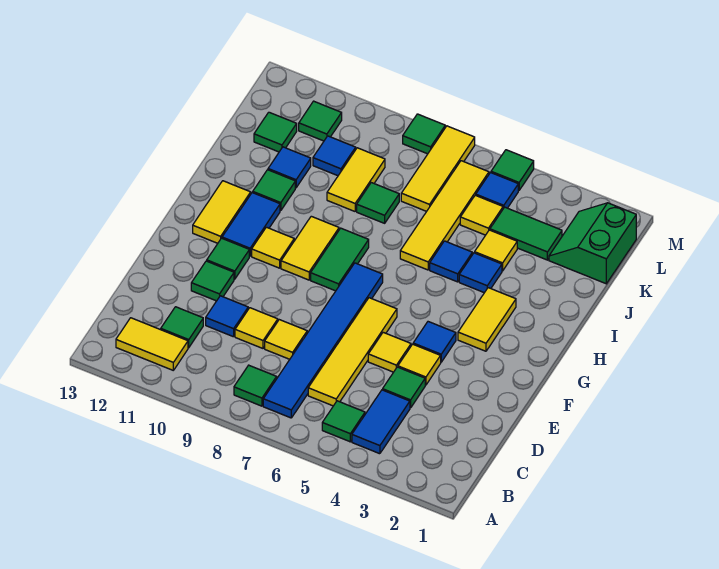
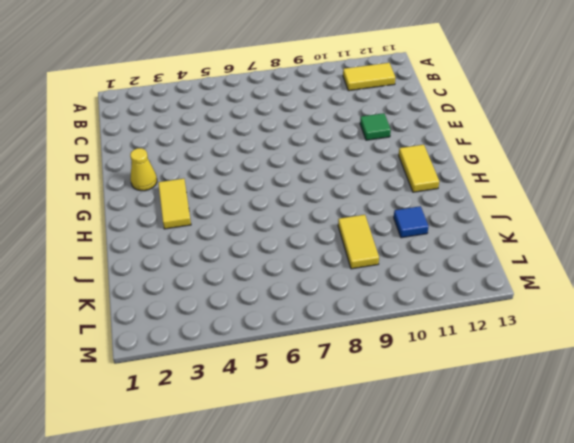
yellow cone F2 level 1 -> none
none -> blue tile B4:C4 level 1
none -> green tile B5 level 1
none -> blue tile B7:G7 level 1
none -> green tile B8 level 1

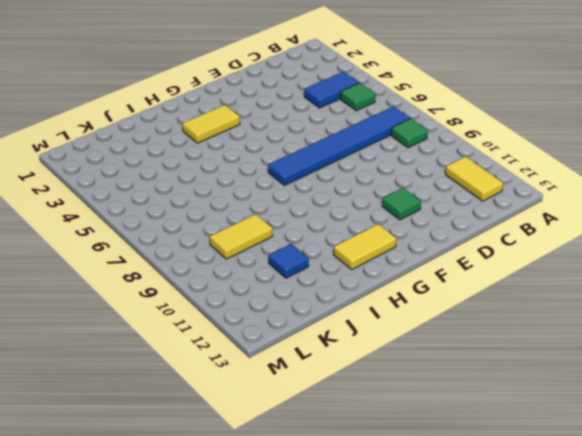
none -> yellow tile C6:F6 level 1
none -> green tile C11 level 1
none -> green tile D4 level 1
none -> yellow tile D8 level 1

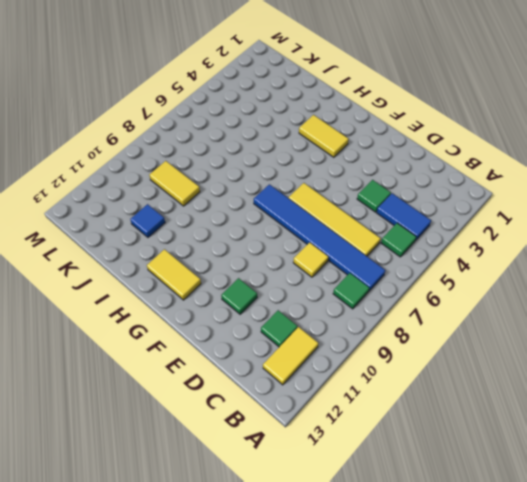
none -> yellow tile D9 level 1
none -> blue tile D10 level 1
none -> yellow tile E4 level 1
none -> yellow tile E5 level 1

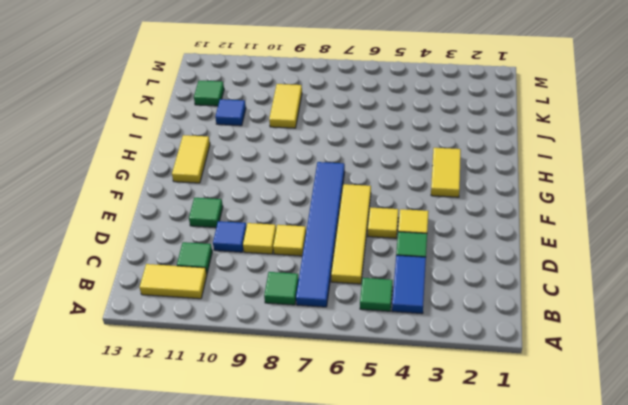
none -> blue tile F4 level 1
none -> green tile F11 level 1
none -> green tile G8:H8 level 1
none -> yellow tile G9:H9 level 1

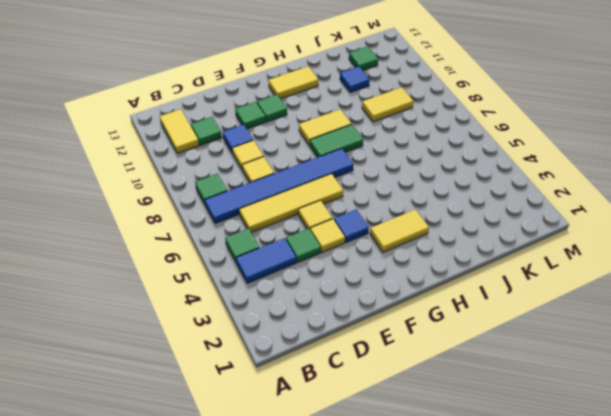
none -> yellow tile G10 level 1
none -> blue tile G11:H11 level 1
none -> blue tile I4 level 1
none -> blue tile I5 level 1

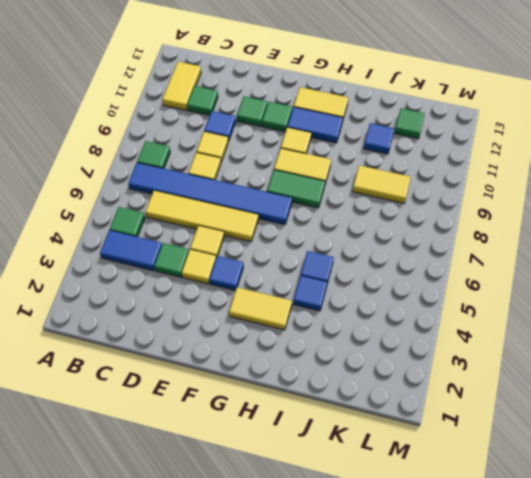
none -> yellow tile I6:L6 level 1
none -> green tile I11 level 1
none -> yellow tile J4 level 1
none -> green tile J8 level 1

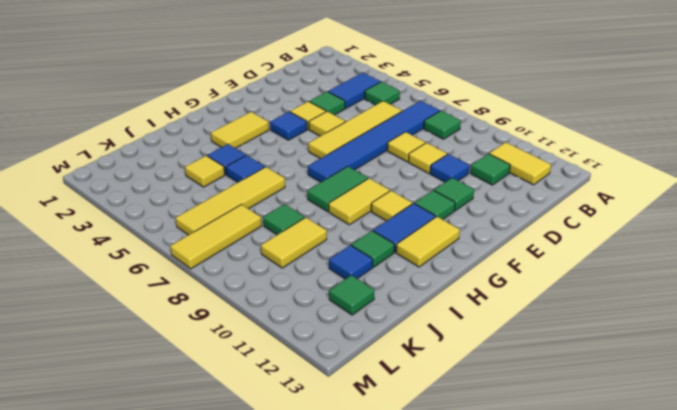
none -> green slope K1:L2 level 1 top 1
none -> green tile K3:K4 level 1
none -> yellow tile K5 level 1
none -> blue tile K10 level 1

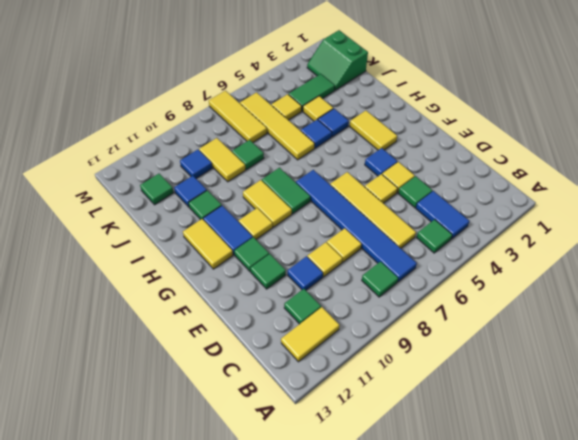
none -> blue tile L5 level 1
none -> green tile L11 level 1
none -> green tile M5 level 1
none -> green tile M8 level 1

